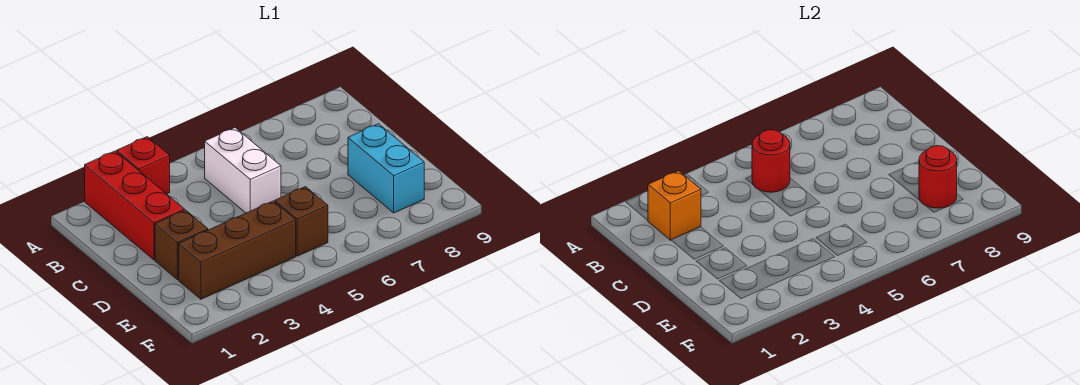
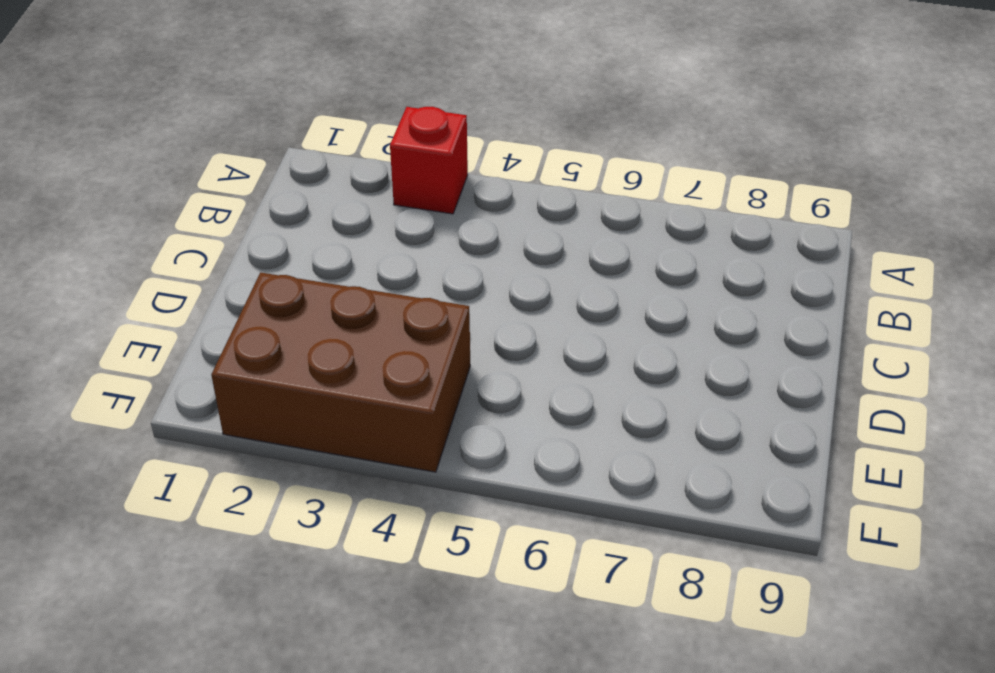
brown brick E2:F4 level 1 -> brown brick E2:E4 level 1
none -> red brick A2:C2 level 1
none -> white brick B5:C5 level 1

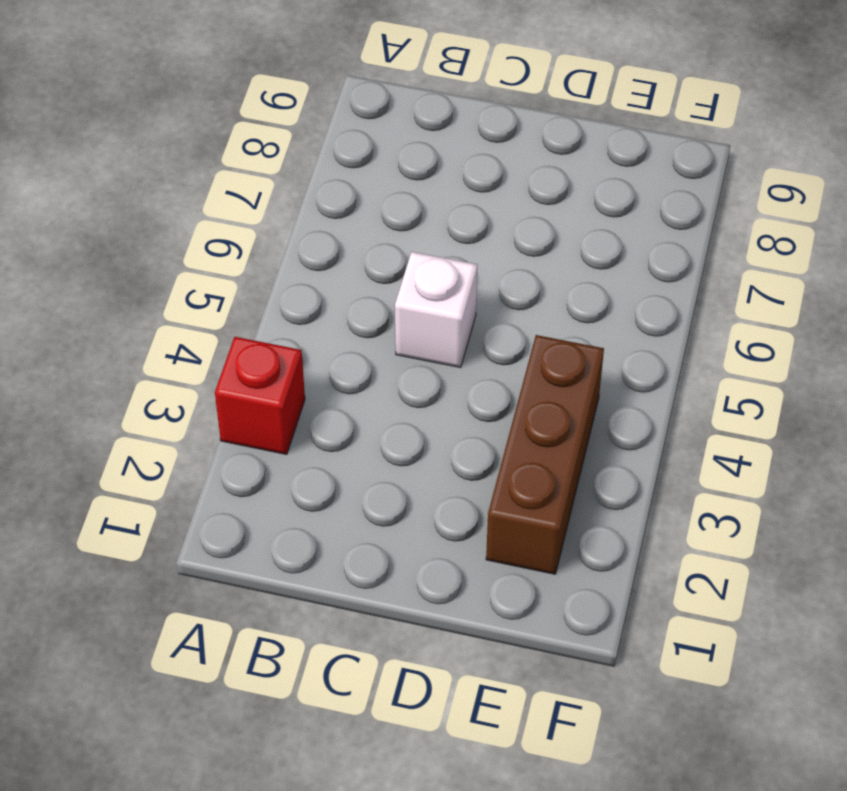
white brick C5 level 1 -> white brick B5:C5 level 1
none -> red brick A2:C2 level 1
none -> brown brick D2 level 1

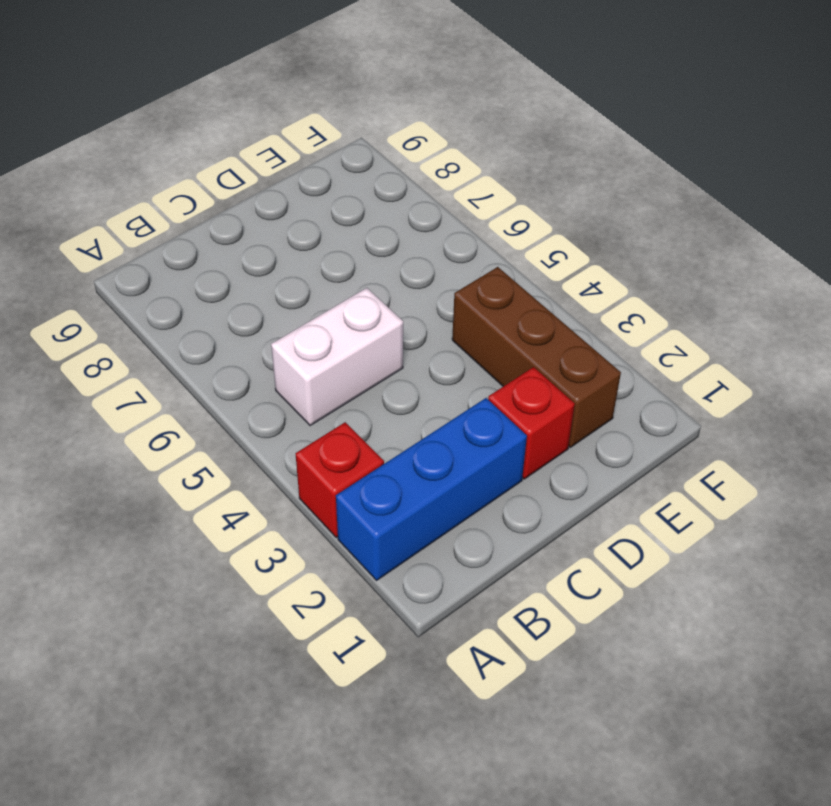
blue brick A2:C2 level 1 -> red brick A2:C2 level 1
red brick D2 level 1 -> brown brick D2 level 1
none -> cyan brick D8:E8 level 1
none -> brown brick E5 level 1

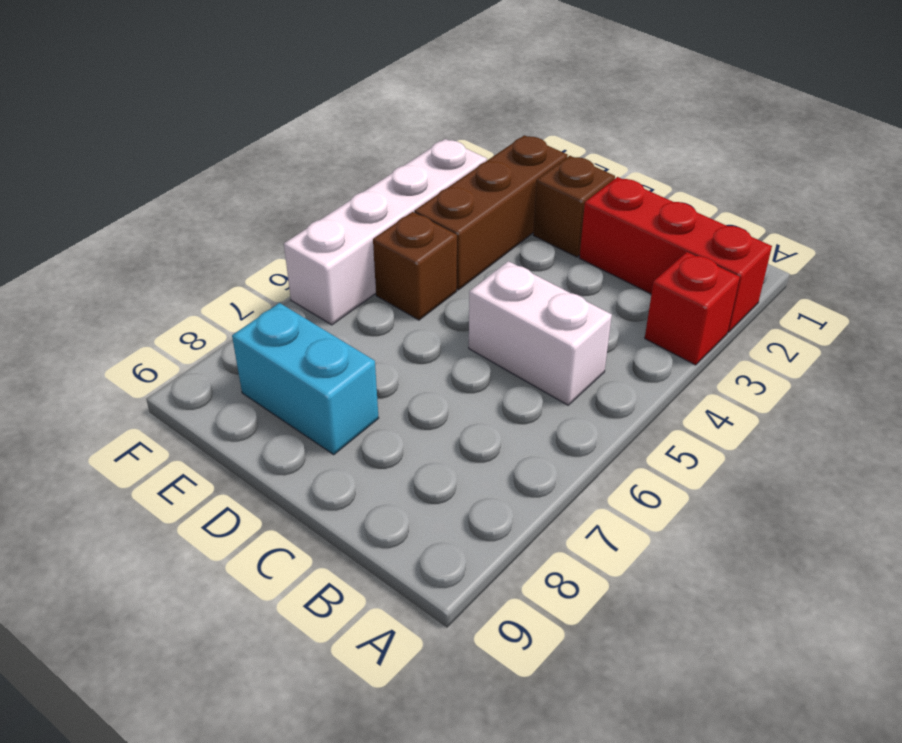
white brick F3:F6 level 1 -> none
none -> orange brick B2 level 2
none -> red round brick B5 level 2

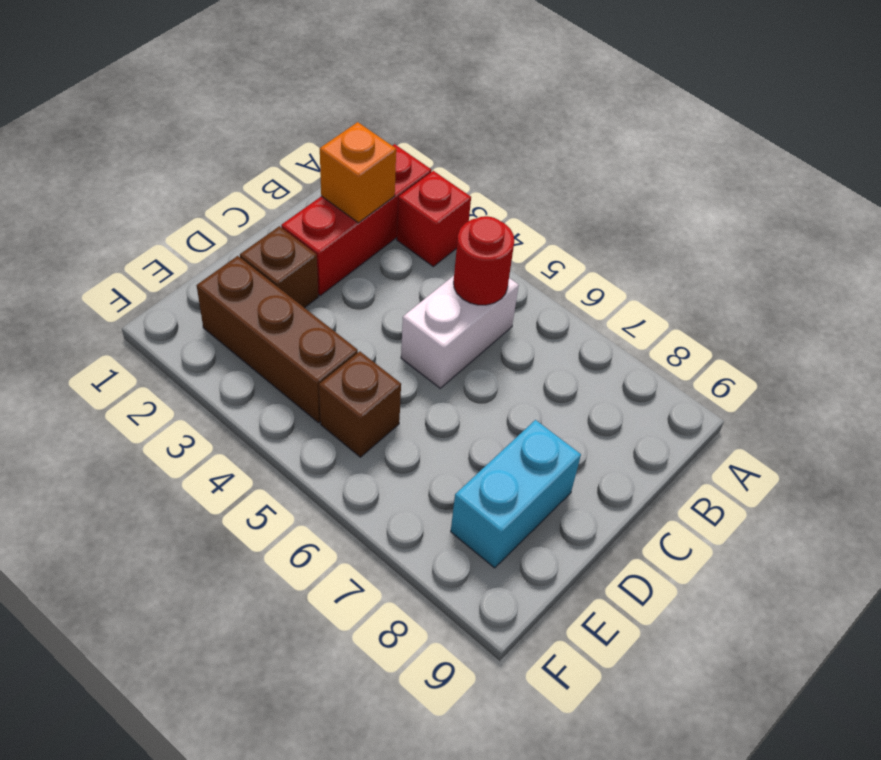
none -> red round brick E8 level 2

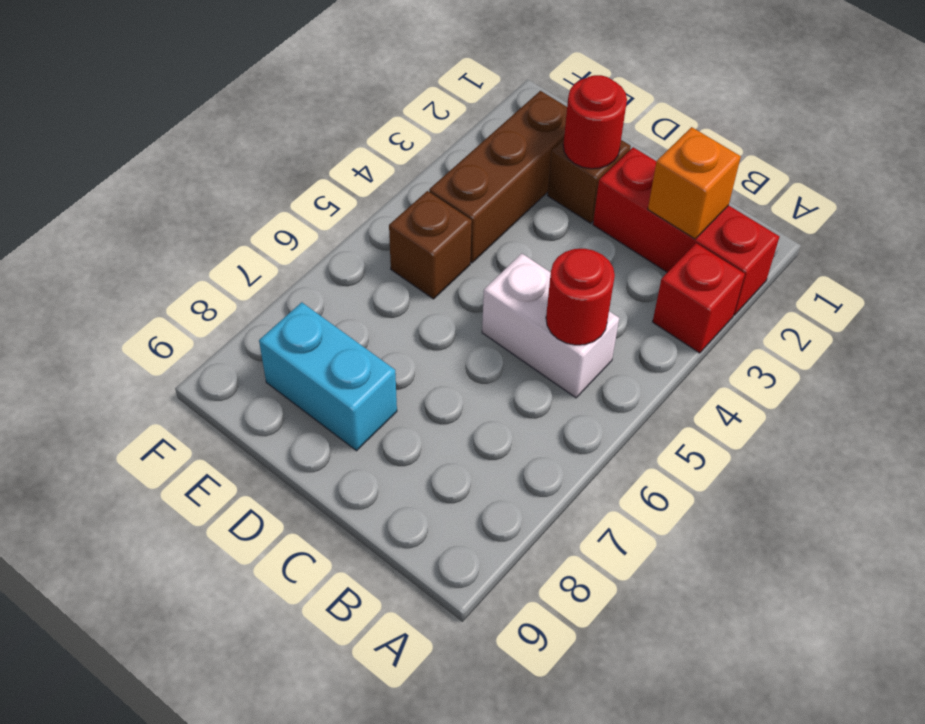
red round brick D2 level 2 -> red round brick E8 level 2

